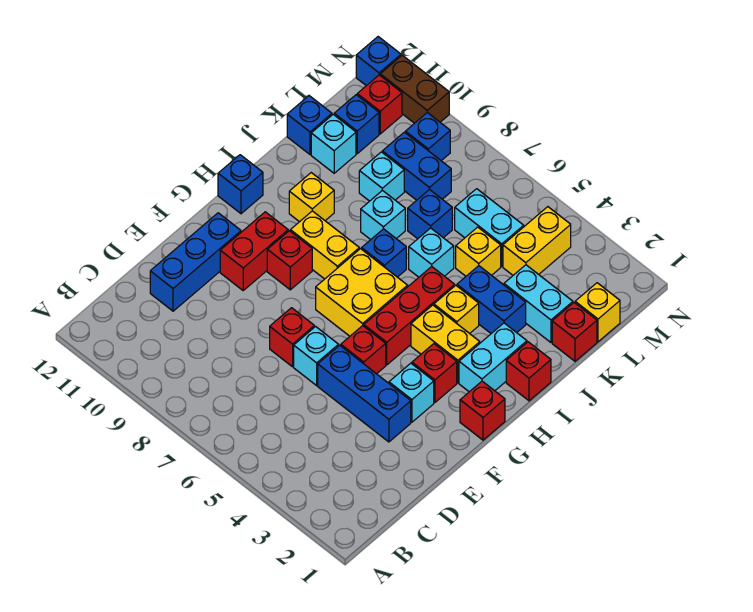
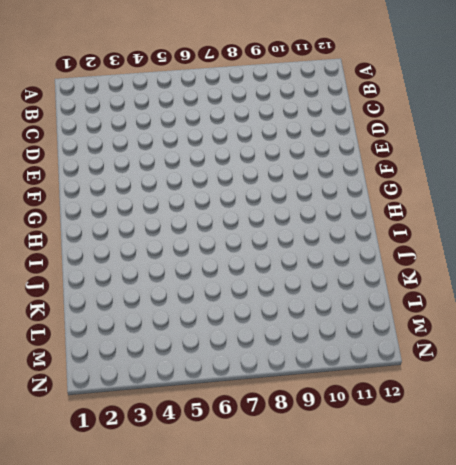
none -> blue brick D11:F11 level 1
none -> blue brick E3:E5 level 1
none -> cyan brick E6 level 1
none -> red brick E7 level 1

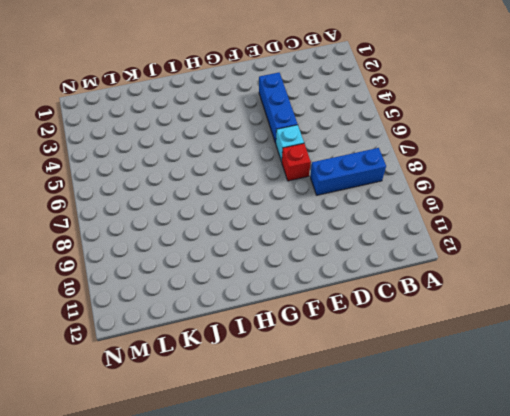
blue brick B8:D8 level 1 -> blue brick D11:F11 level 1
none -> cyan brick F3 level 1
none -> red brick F5 level 1
none -> red brick F10:G10 level 1
none -> red brick G1 level 1

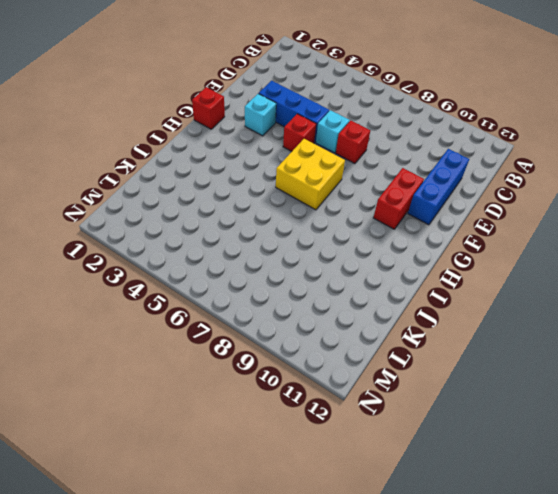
none -> red brick G3 level 1
none -> red brick G5:I5 level 1
none -> red brick G9 level 1
none -> cyan brick H2:I2 level 1

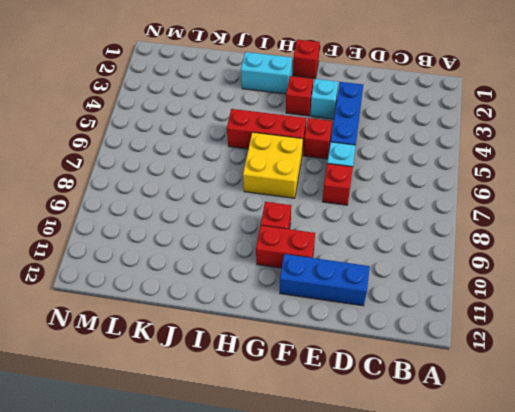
none -> yellow brick H3:H4 level 1
none -> yellow brick H8:H9 level 1
none -> blue brick H12 level 1
none -> red brick I1 level 1

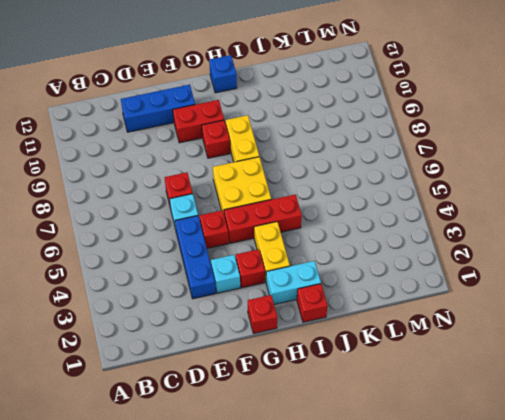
none -> yellow brick I4 level 1
none -> blue brick I7 level 1
none -> yellow brick I10 level 1
none -> blue brick J3:J4 level 1

